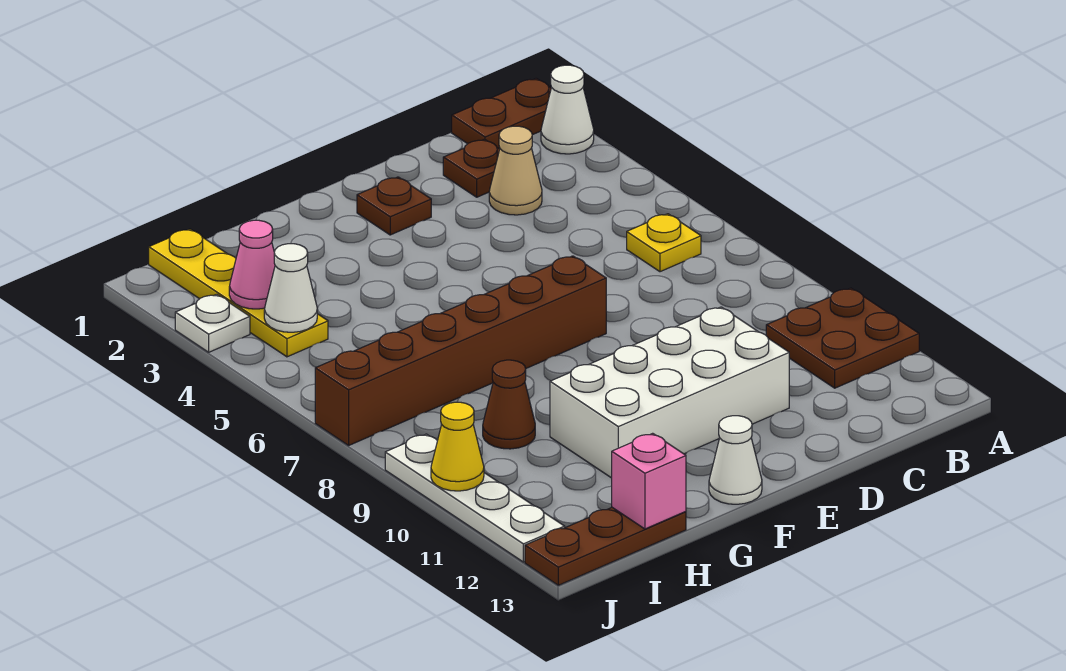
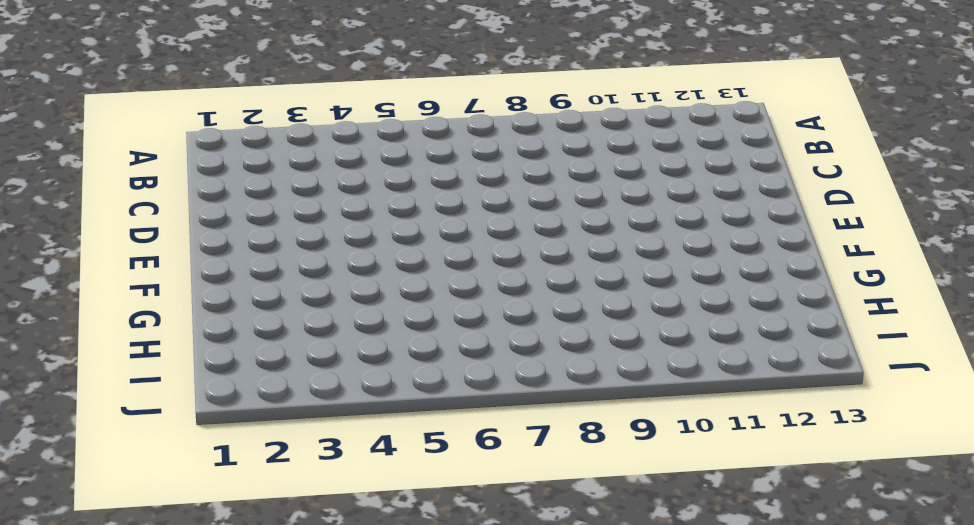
none -> brown plate A1:B1 level 1
none -> white cone A2 level 1
none -> brown plate A10:B11 level 1

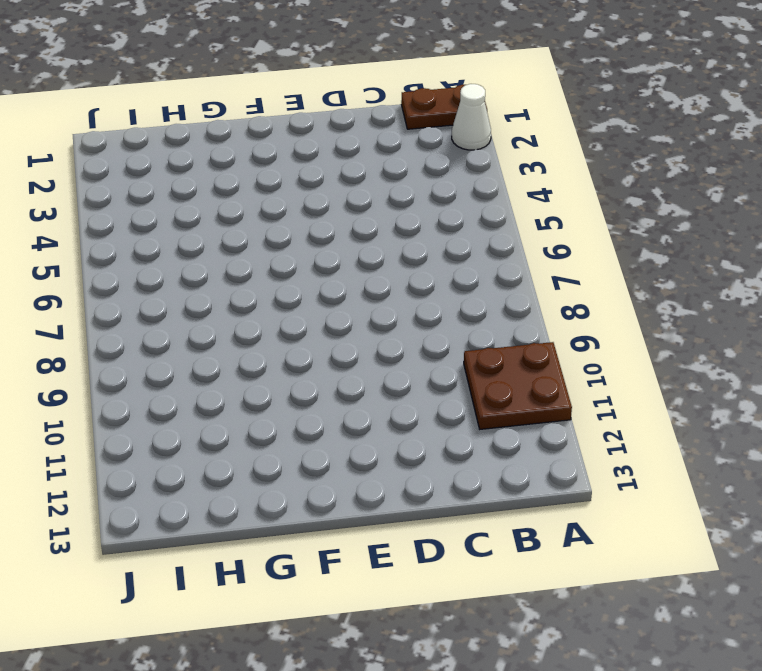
none -> yellow plate B6 level 1
none -> brown plate C2 level 1
none -> tan cone C3 level 1

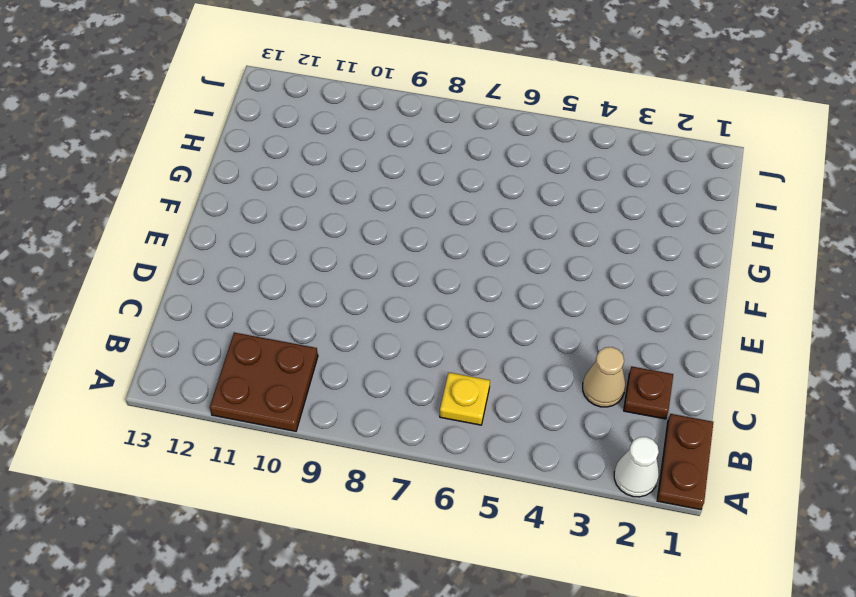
none -> white brick D10:G11 level 1
none -> brown plate E2 level 1
none -> brown brick E7:J7 level 1

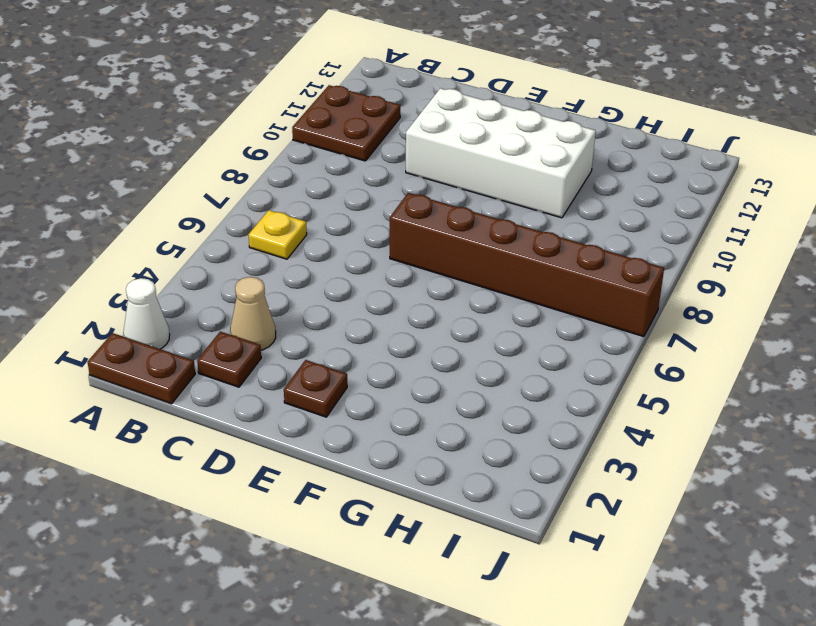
none -> white cone F13 level 1
none -> brown cone H9 level 1
none -> brown plate H13:J13 level 1

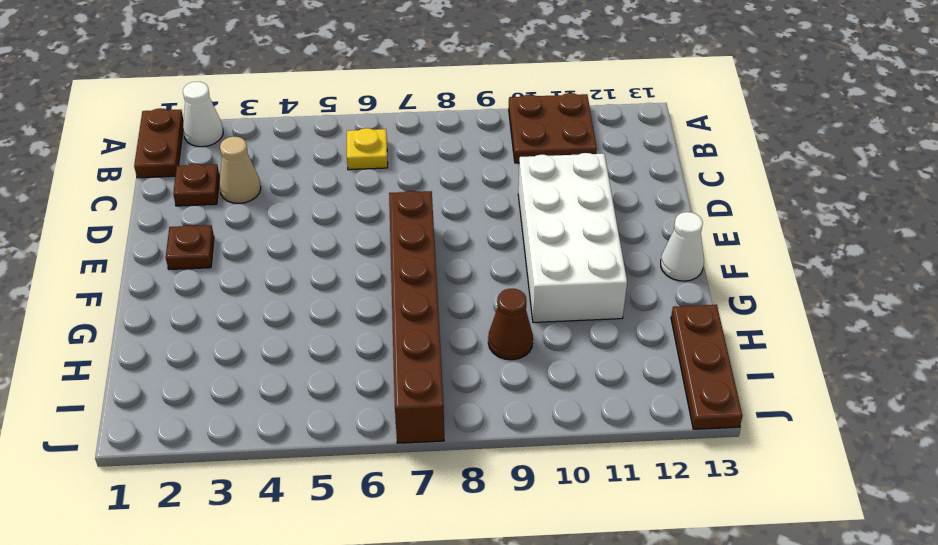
none -> yellow plate I1:I4 level 1
none -> white plate J3 level 1
none -> white plate J9:J12 level 1

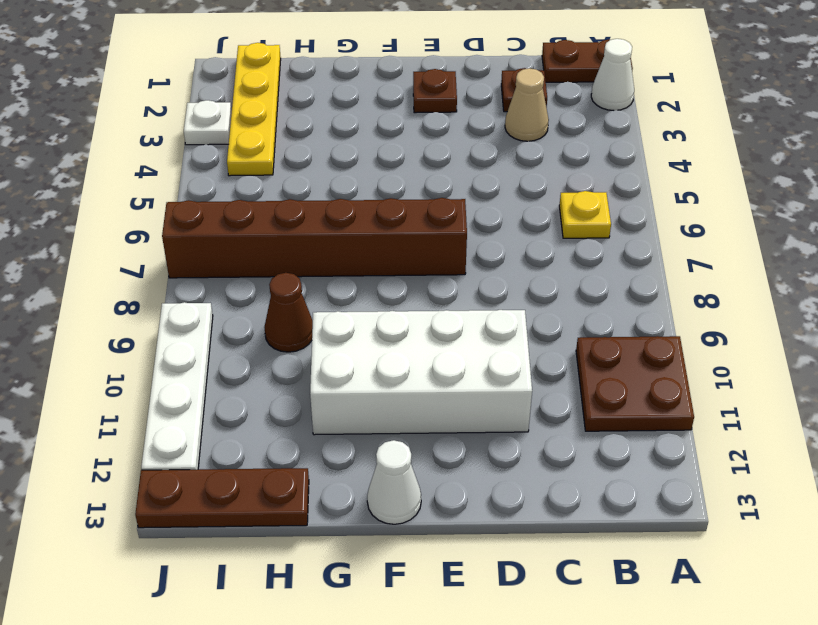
none -> pink brick H13 level 2
none -> pink cone I3 level 2
none -> white cone I4 level 2

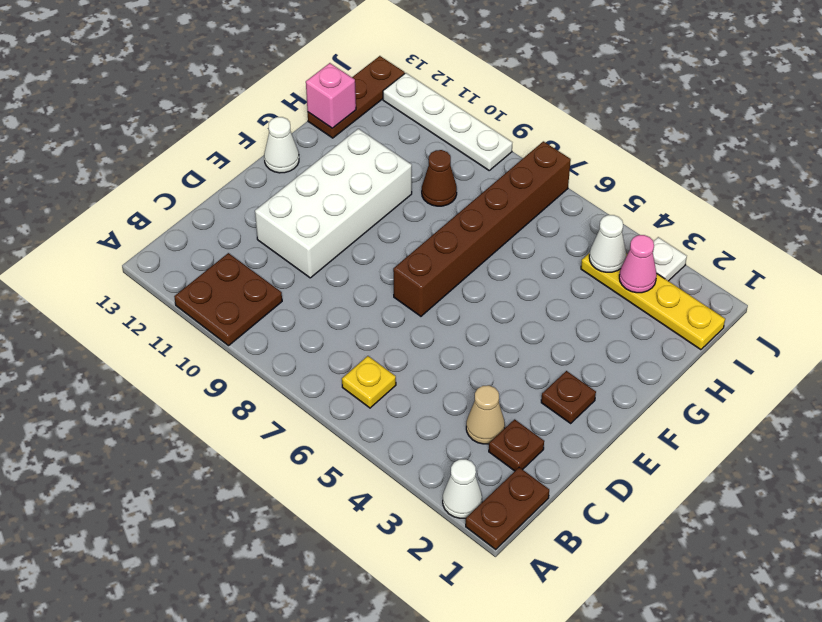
none -> yellow cone J10 level 2

